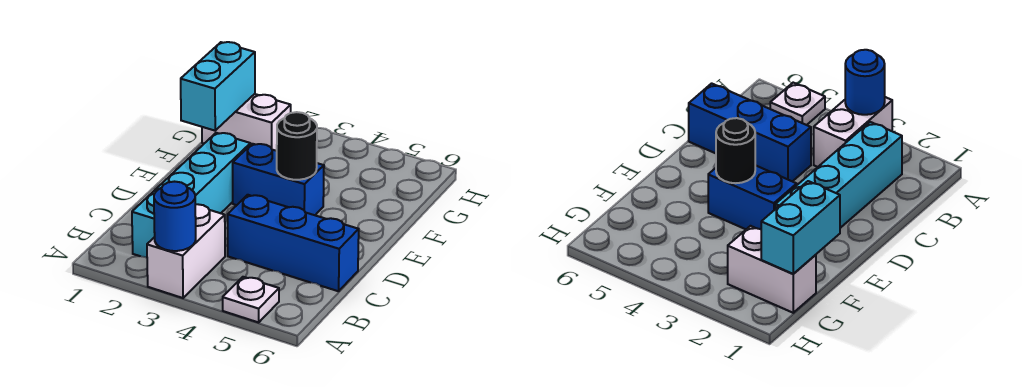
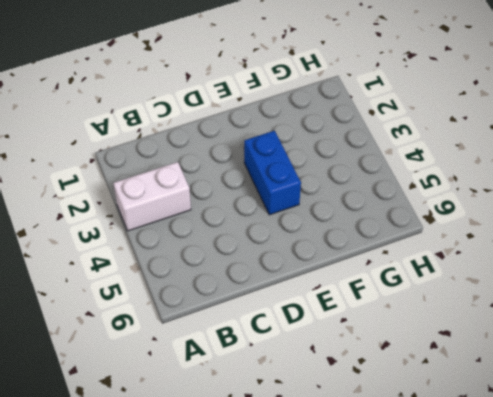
none -> white plate A5 level 1
none -> cyan brick B2:E2 level 1

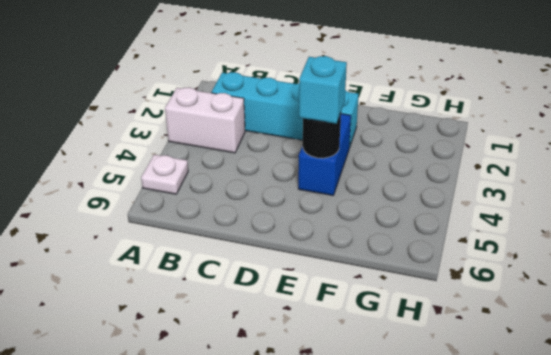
cyan brick E4 level 3 -> none
none -> blue brick C4:C6 level 1
none -> white brick G1:G2 level 1

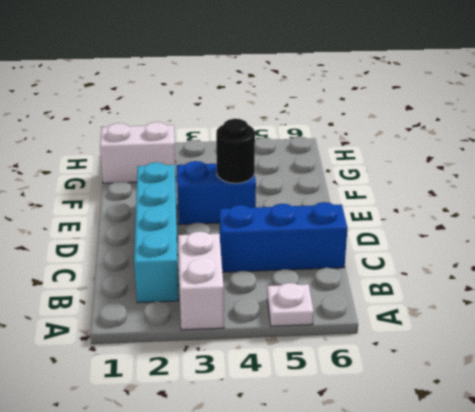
none -> blue round brick A3 level 2
none -> cyan brick F1:G1 level 2

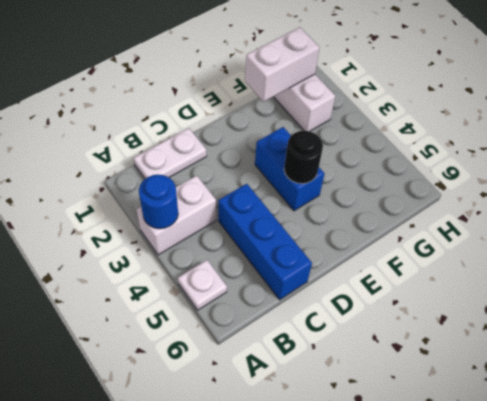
white plate B1:C1 level 1 -> none
white brick F1:G1 level 2 -> cyan brick F1:G1 level 2
none -> cyan brick B2:E2 level 1

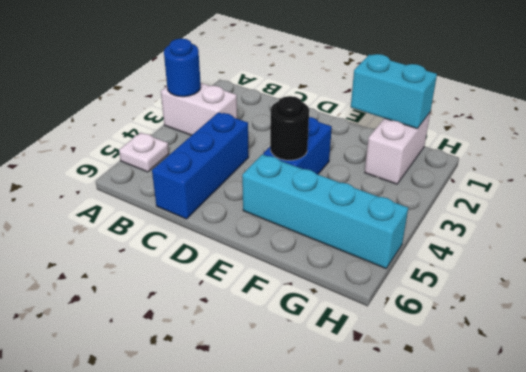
cyan brick E5:H5 level 1 -> cyan brick B2:E2 level 1

